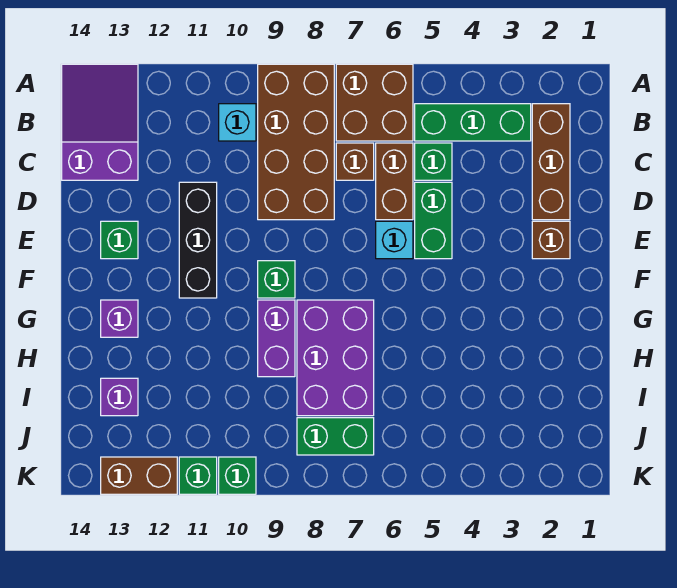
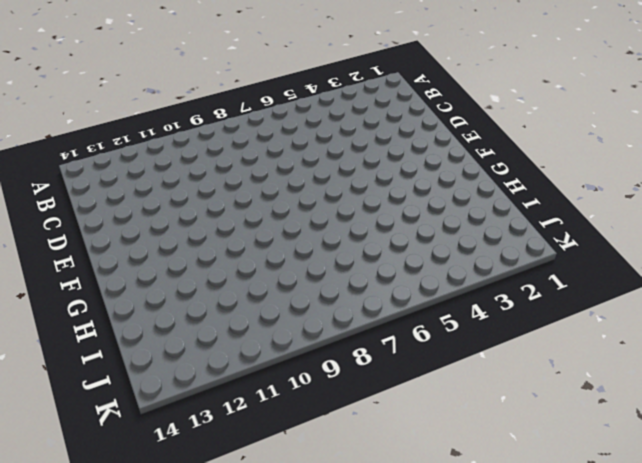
none -> brown brick A6:B7 level 1
none -> brown brick A8:D9 level 1
none -> purple slope A13:C14 level 1 top C

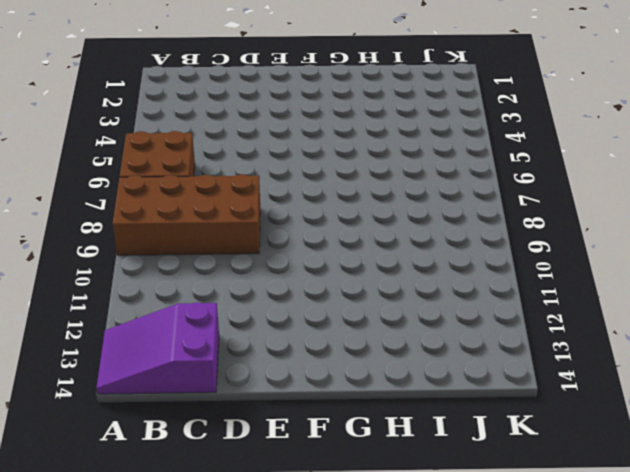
none -> brown brick B2:D2 level 1
none -> green brick B3:B5 level 1
none -> cyan brick B10 level 1

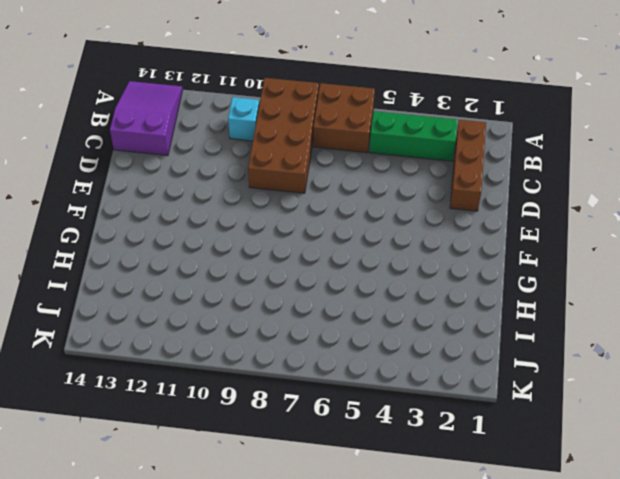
none -> green brick C5 level 1
none -> brown brick C6:D6 level 1
none -> brown brick C7 level 1

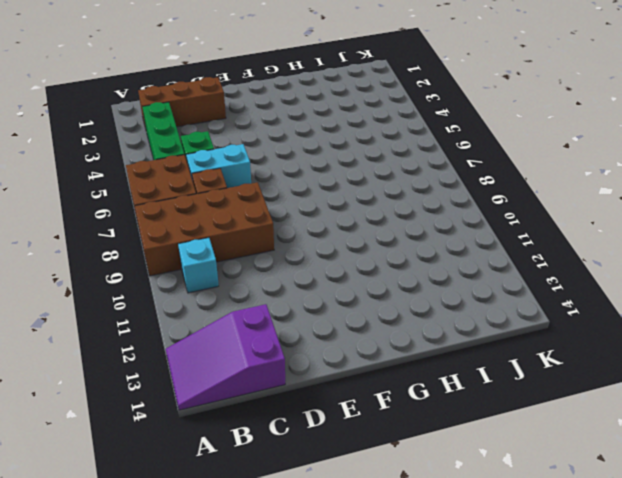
cyan brick C6:D6 level 1 -> brown brick C6:D6 level 1
none -> green brick D5:E5 level 1
none -> black brick D11:F11 level 1
none -> brown brick E2 level 1

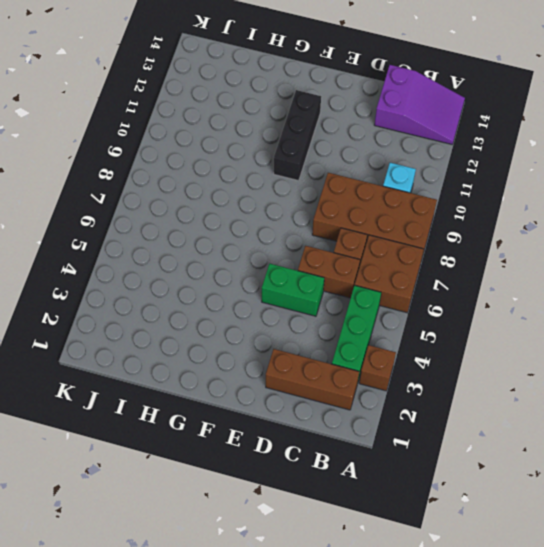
brown brick A3 level 1 -> brown brick E2 level 1
black brick F10:F12 level 1 -> black brick D11:F11 level 1
none -> green brick C5 level 1
none -> cyan brick E6 level 1
none -> green brick E13 level 1

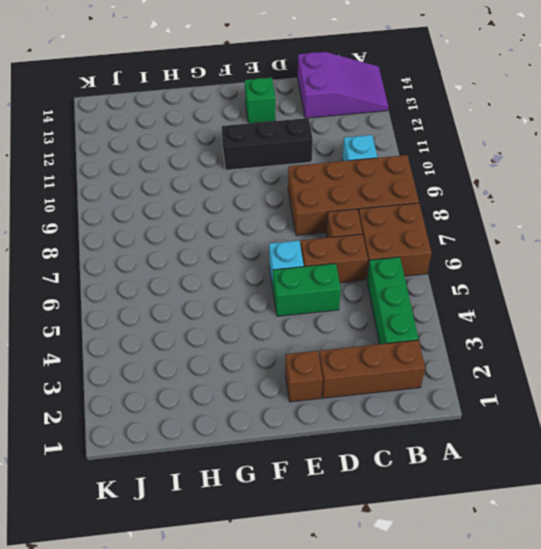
none -> green brick C5 level 1
none -> green brick F9 level 1
none -> purple brick G7:I8 level 1

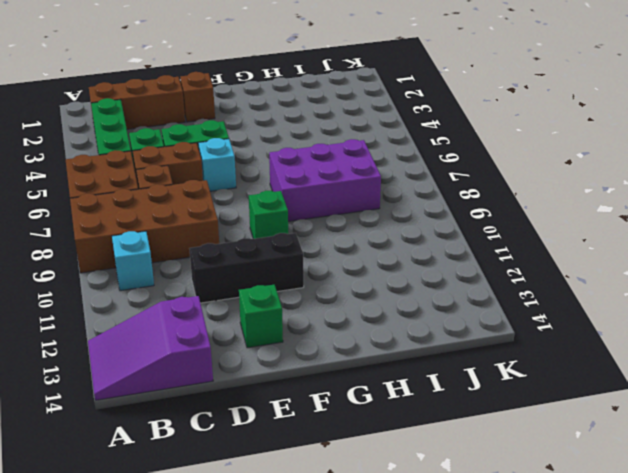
none -> purple brick G9:H9 level 1
none -> purple brick G13 level 1
none -> purple brick I13 level 1

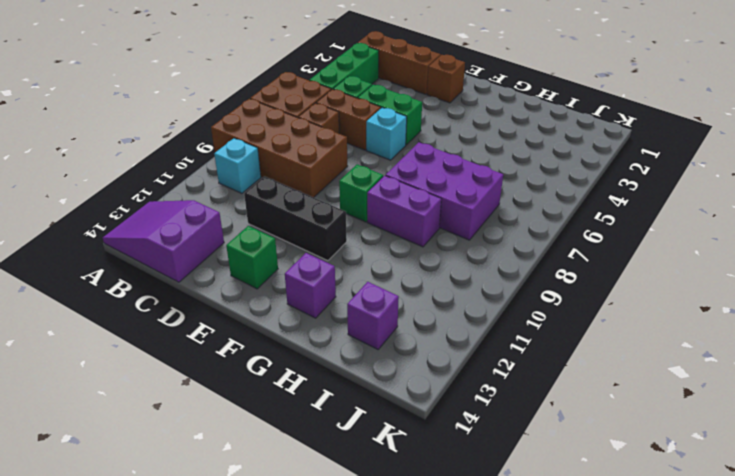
none -> green brick J7:J8 level 1
none -> green brick K10 level 1
none -> green brick K11 level 1

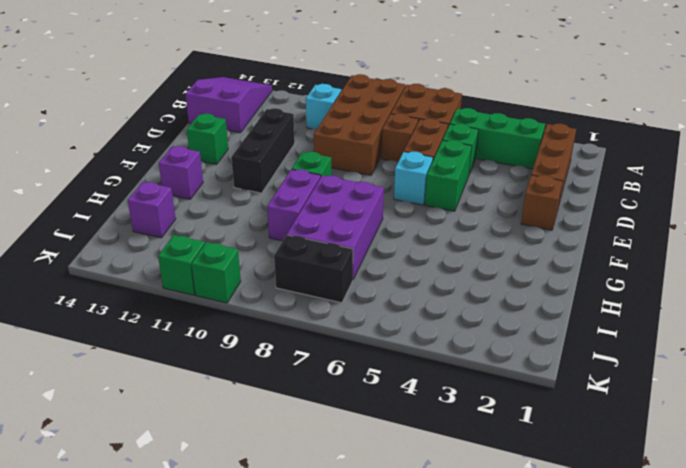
black brick J7:J8 level 1 -> green brick J7:J8 level 1
none -> brown brick K12:K13 level 1

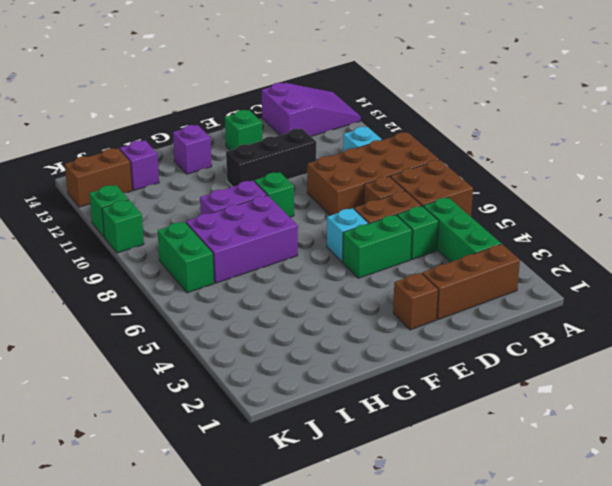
brown brick J13:K13 level 1 -> brown brick K12:K13 level 1

